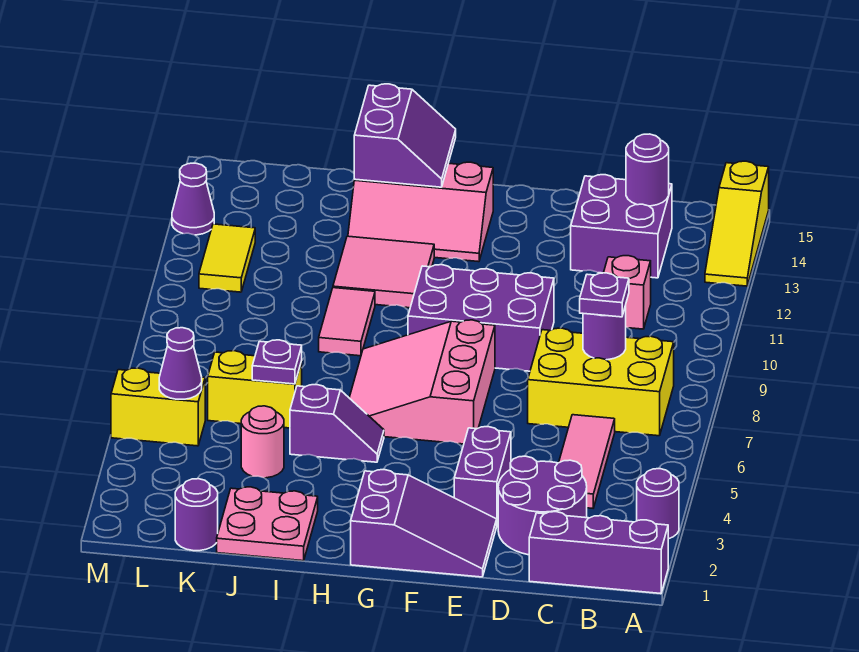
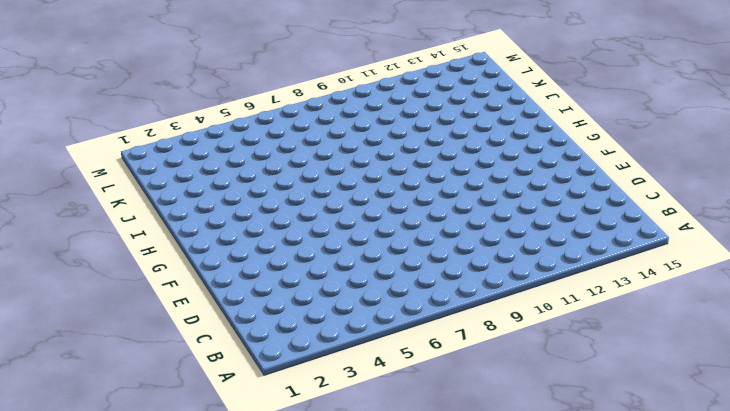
none -> purple brick A1:C1 level 1
none -> purple round brick A3 level 1
none -> yellow slope A13:A15 level 1 top 15

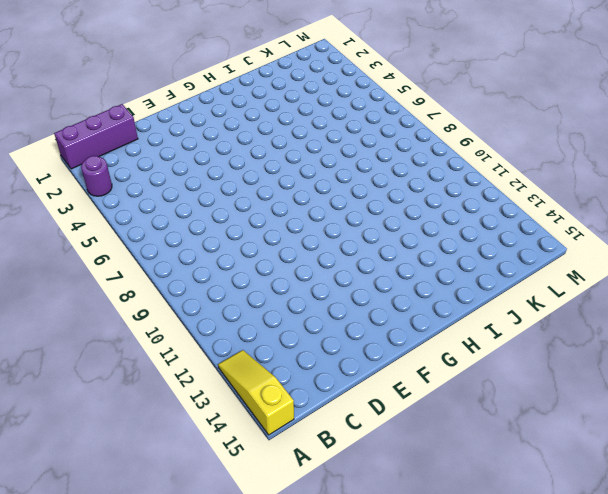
none -> yellow brick B7:D8 level 1
none -> purple round brick C2:D3 level 1
none -> pink tile C4:C6 level 1

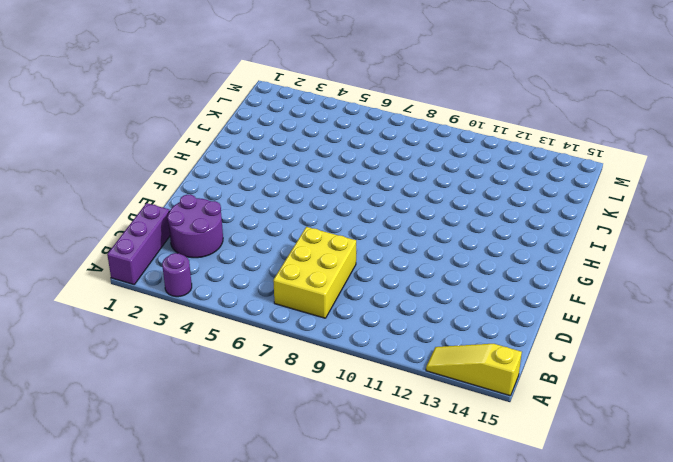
none -> pink tile C4:C6 level 1
none -> pink brick C11 level 1
none -> purple brick C13:D14 level 1

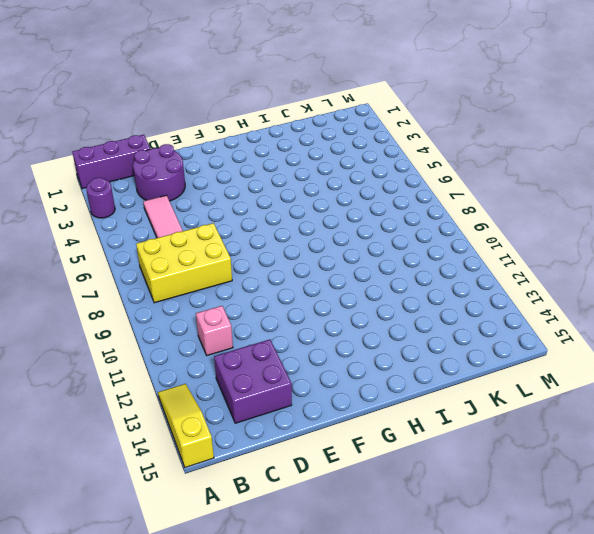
none -> purple slope E1:G2 level 1 top G
none -> purple brick E3:E4 level 1
none -> purple brick E9:G10 level 1

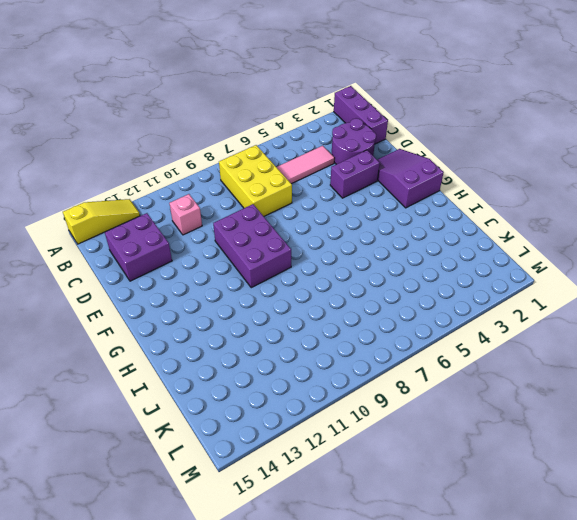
none -> purple round brick A3 level 1
none -> pink slope F6:H8 level 1 top F
none -> pink slope G13:I14 level 1 top 14

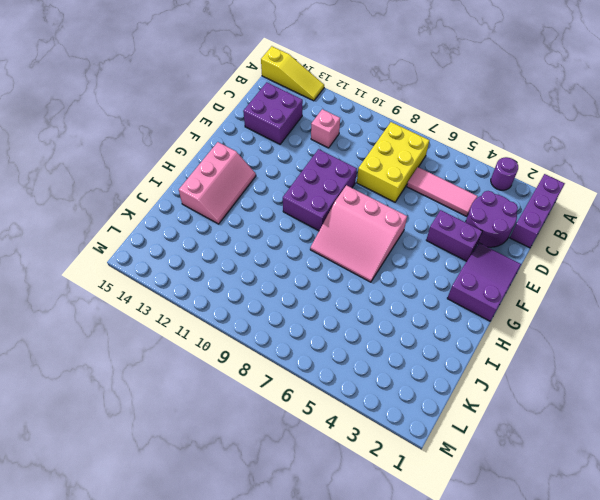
none -> purple slope H5:I5 level 1 top I
none -> pink tile H11:I12 level 1
none -> pink plate I1:J2 level 1

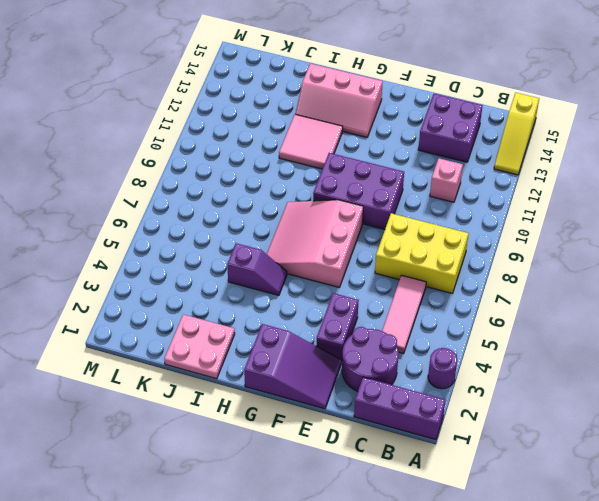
none -> pink tile I9:I10 level 1
none -> pink round brick J4 level 1
none -> yellow brick J6:K6 level 1

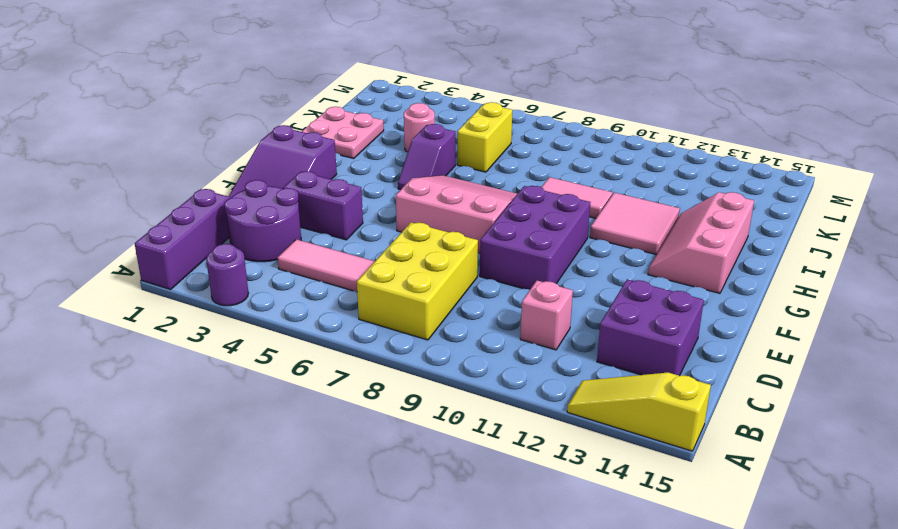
none -> purple round brick K1 level 1
none -> yellow brick L5:M5 level 1
none -> yellow tile L11:L12 level 1

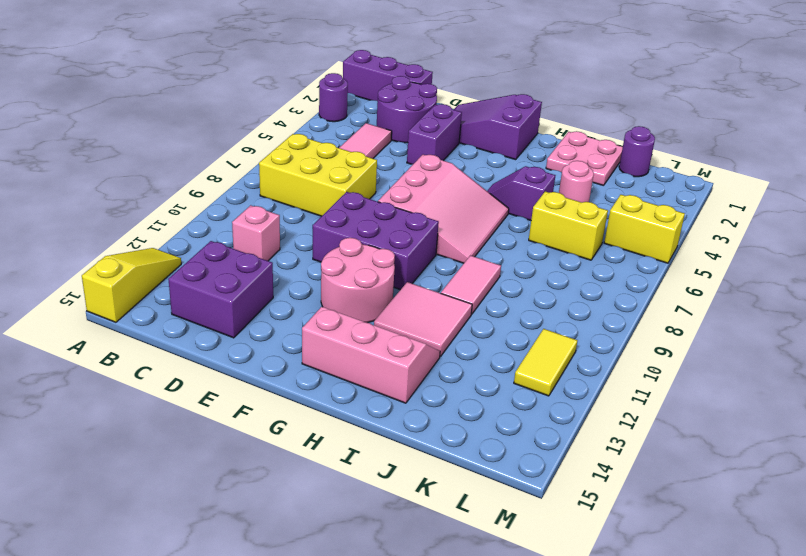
pink round brick F11:G12 level 1 -> none
none -> purple cone M13 level 1
none -> purple round brick C8 level 2
none -> purple round brick C14 level 2

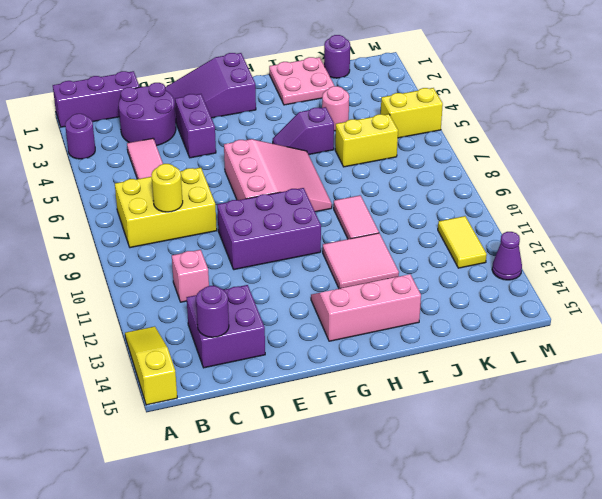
yellow round brick C8 level 2 -> purple round brick C8 level 2
none -> purple slope H14:I15 level 2 top I
none -> purple plate J6 level 2
none -> purple cone L5 level 2

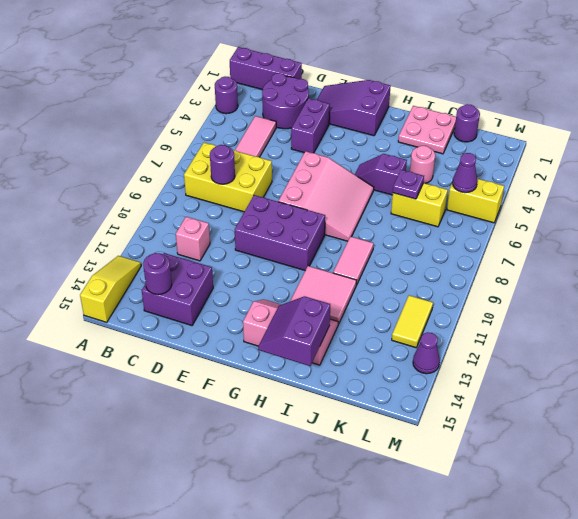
none -> purple plate C8 level 3

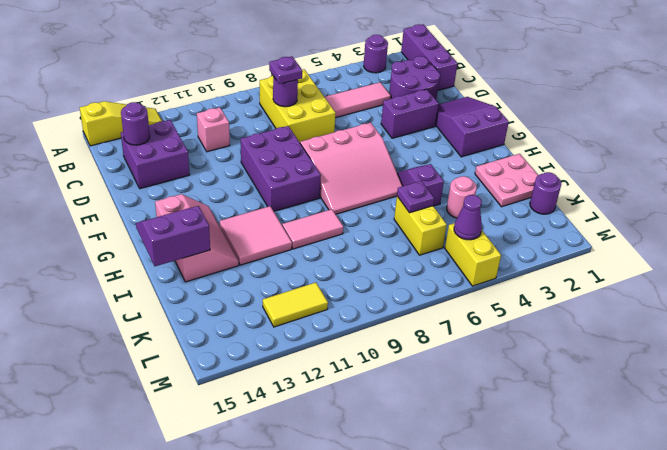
none -> purple cone M13 level 1

